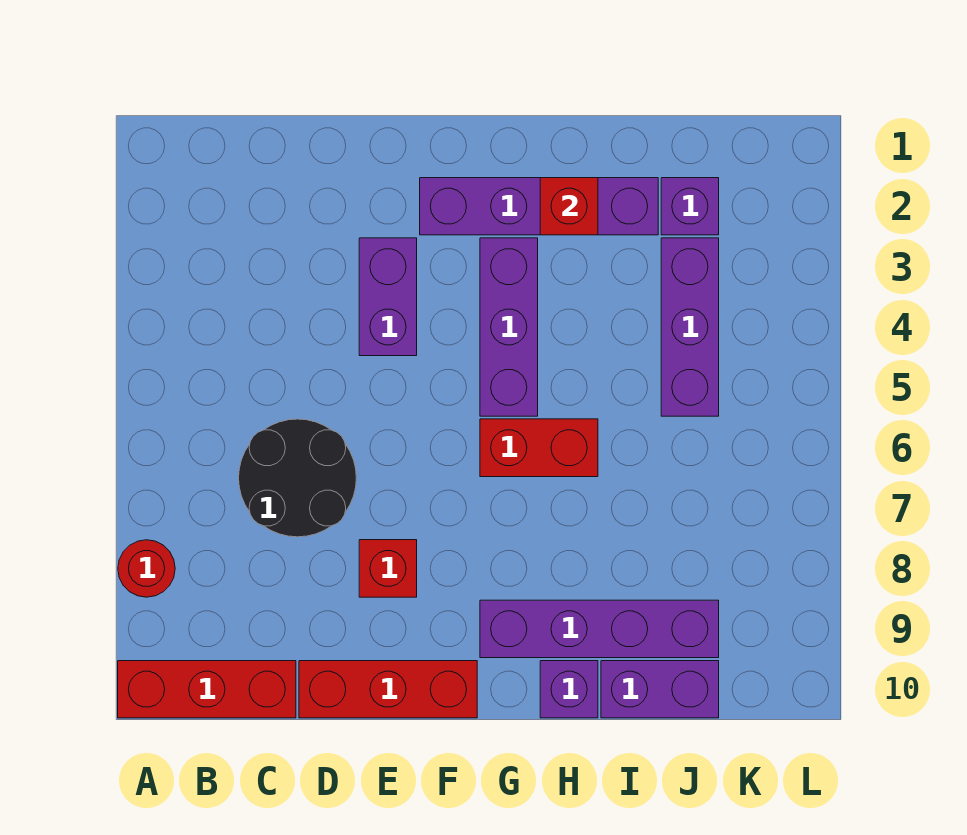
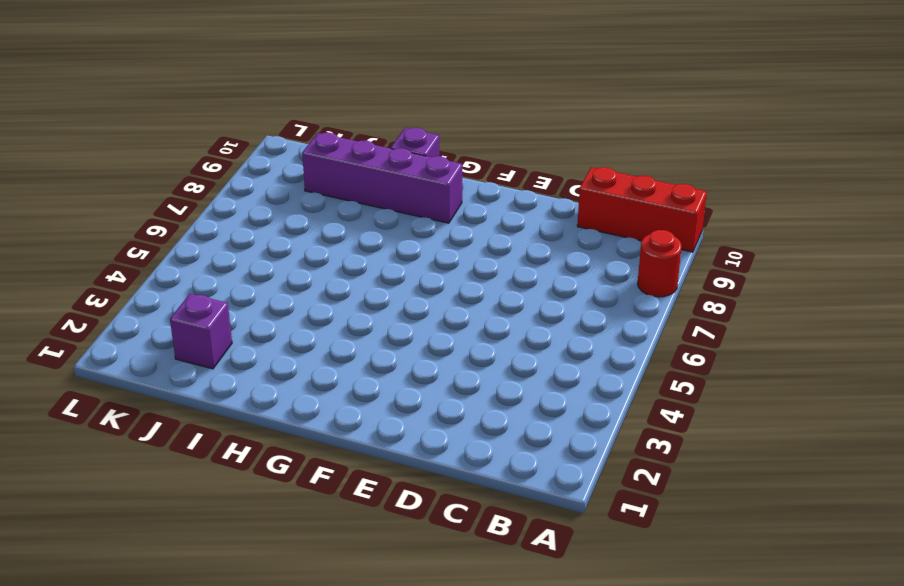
none -> black round brick C6:D7 level 1
none -> red brick D10:F10 level 1
none -> purple brick E3:E4 level 1

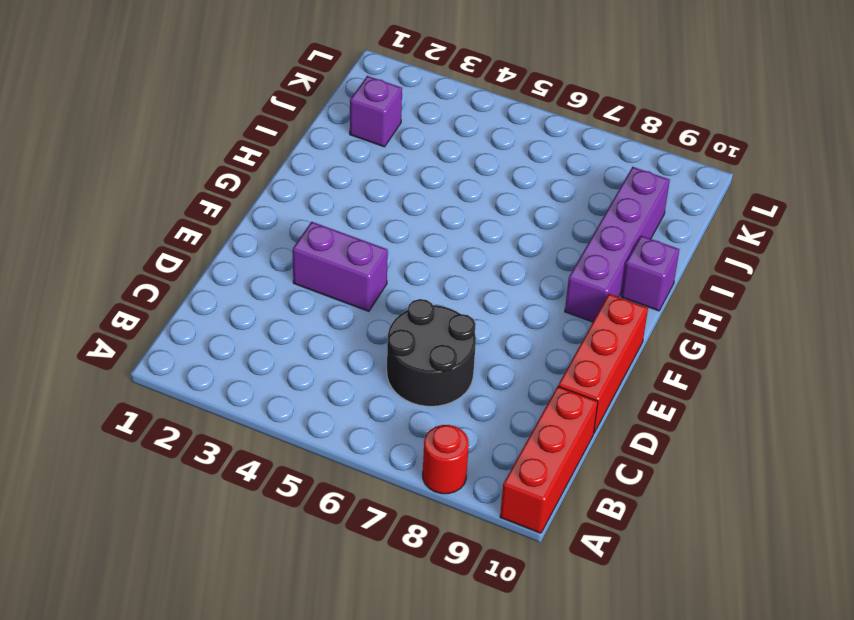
none -> red brick E8 level 1
none -> purple brick F2:I2 level 1
none -> purple brick G3:G5 level 1

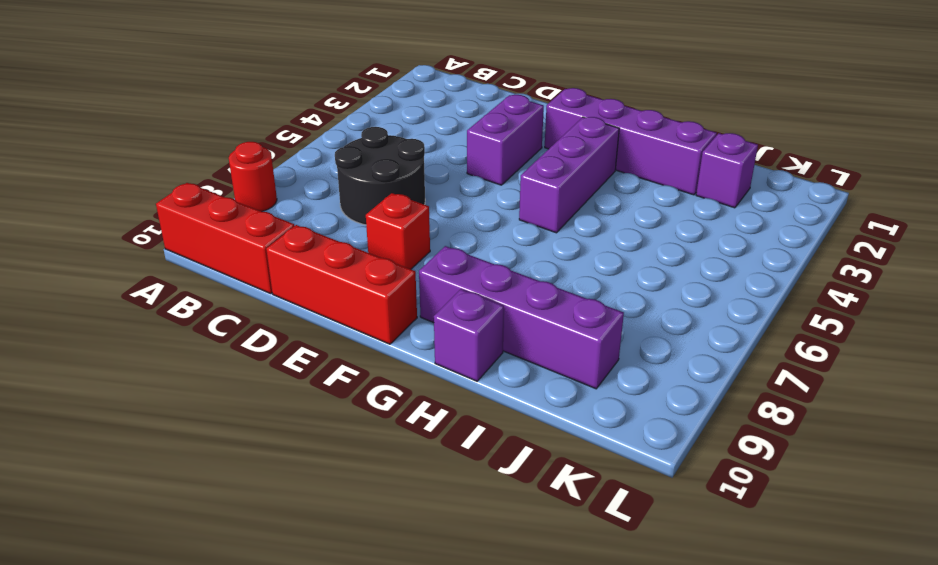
none -> red brick G6:H6 level 1
none -> purple brick I10:J10 level 1
none -> purple brick J3:J5 level 1

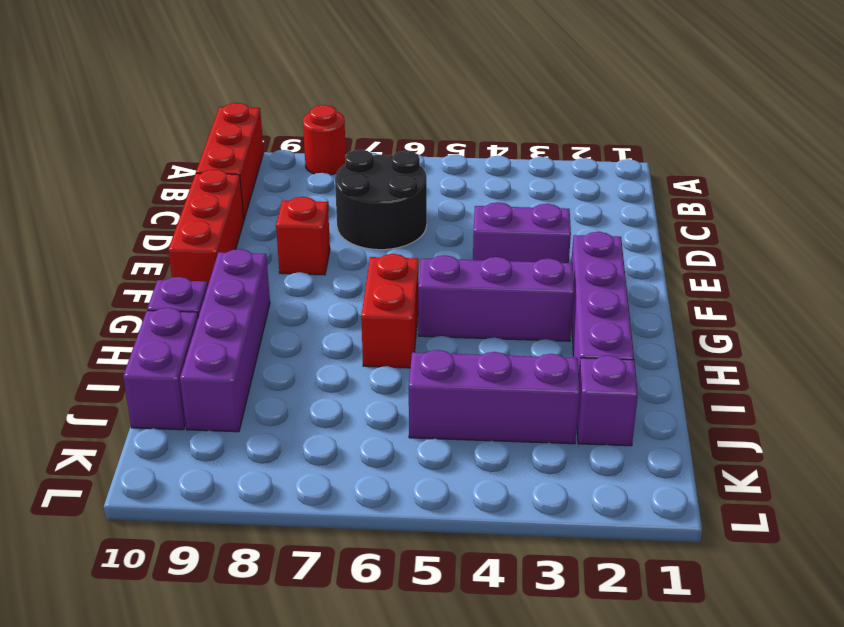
none -> red brick H2 level 2

